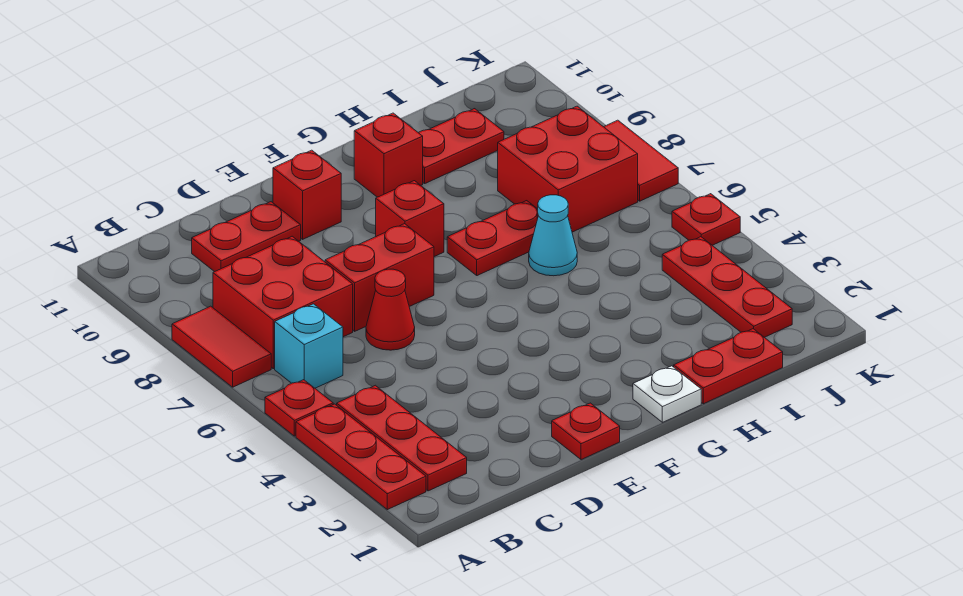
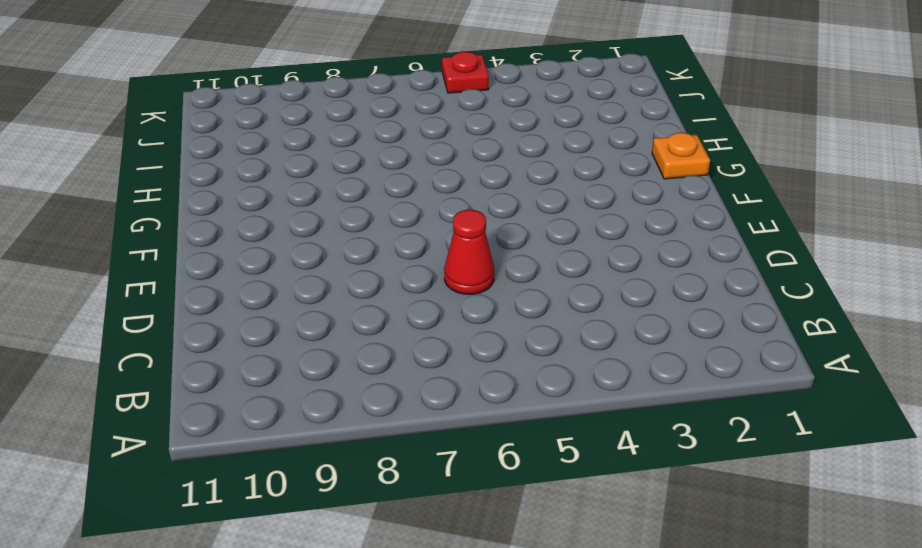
orange plate G1 level 1 -> white plate G1 level 1
none -> red plate A2:A4 level 1
none -> red plate A5 level 1
none -> red tile A7:A8 level 1

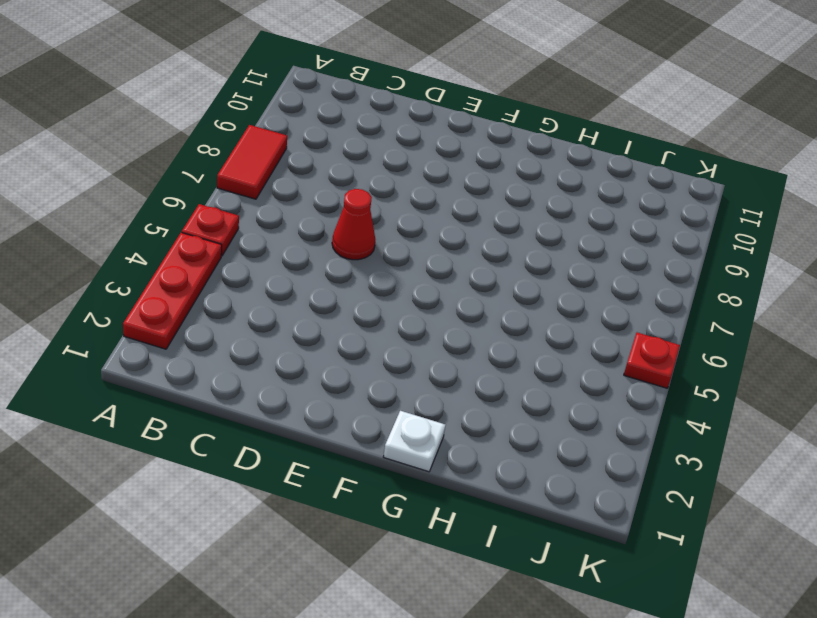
none -> red plate B2:B4 level 1
none -> cyan brick B6 level 1
none -> red brick B7:C8 level 1

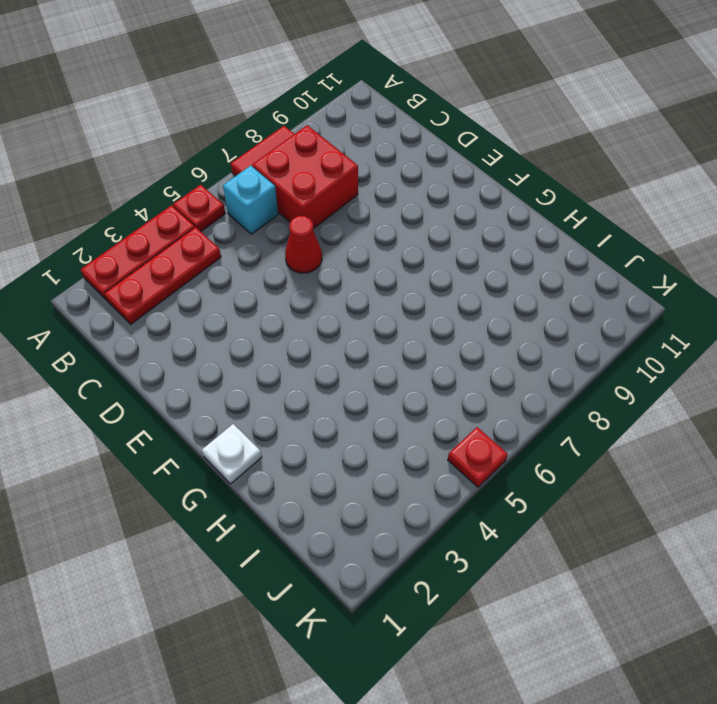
none -> red plate C10:D10 level 1
none -> red brick D7:E7 level 1
none -> red plate E1 level 1

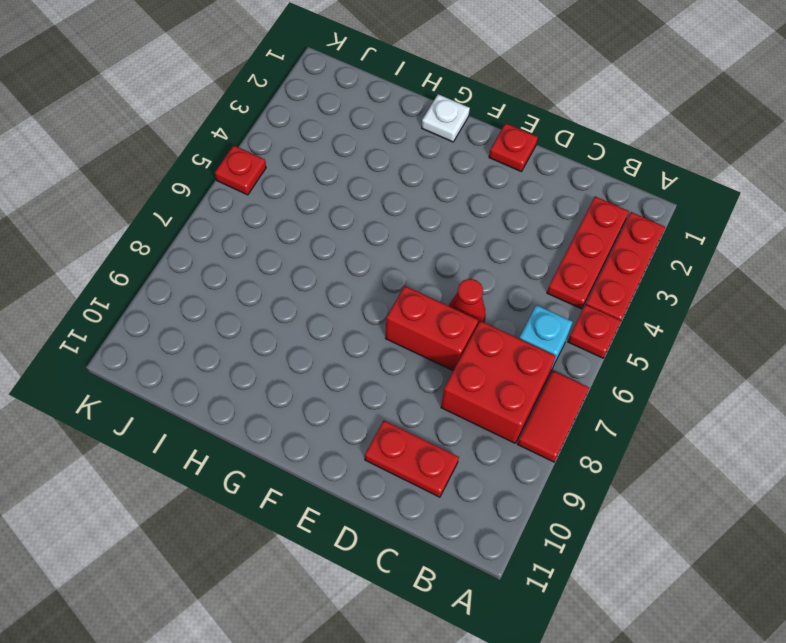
none -> red brick E10 level 1
none -> red brick F8 level 1
none -> red plate G7:H7 level 1

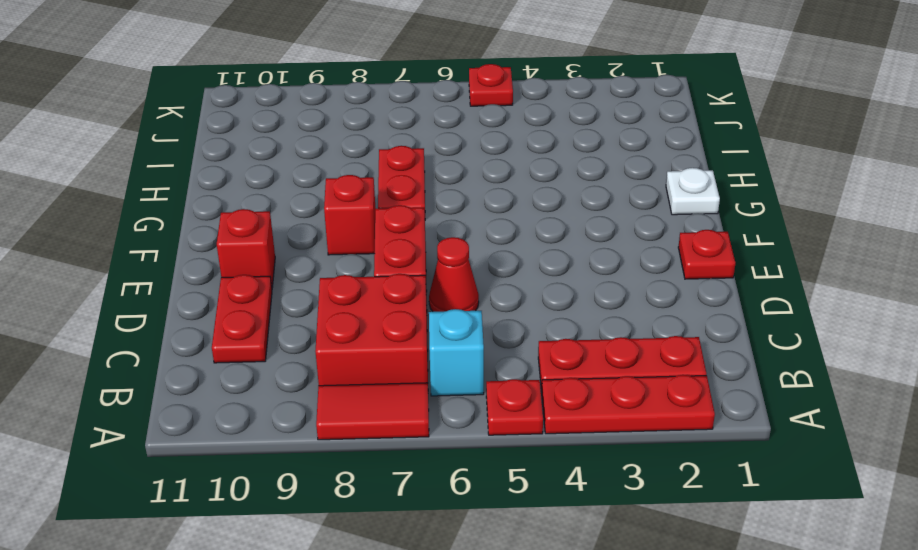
none -> red brick G10 level 1
none -> red plate H1:I1 level 1
none -> cyan cone H6 level 1

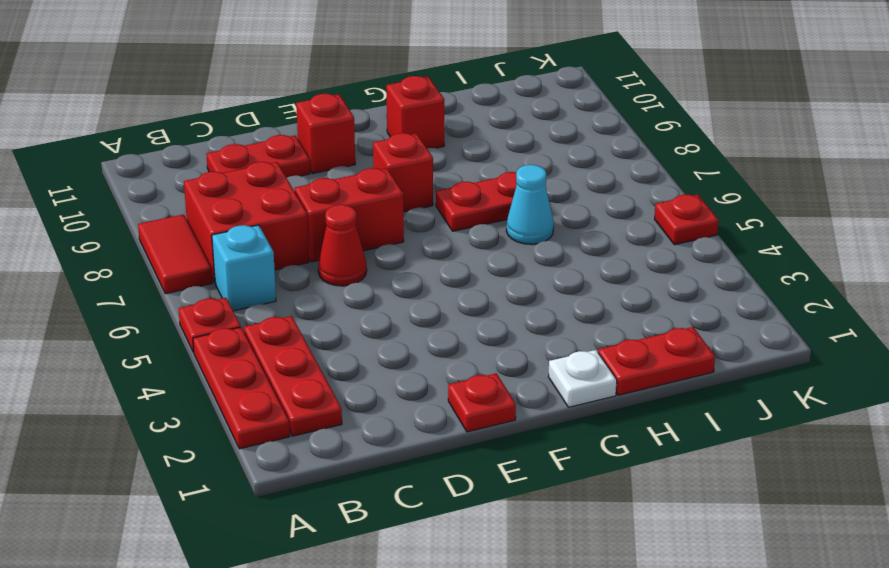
none -> red plate H10:I10 level 1
none -> red brick I7:J8 level 1
none -> red plate J2:J4 level 1

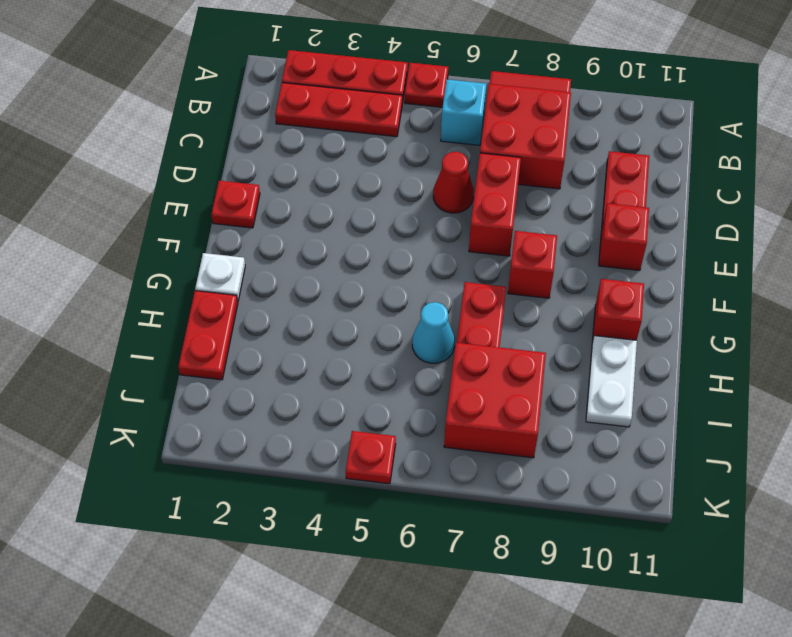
white plate H10:I10 level 1 -> red plate H10:I10 level 1
none -> red plate J2:J4 level 1
none -> red tile K7:K8 level 1

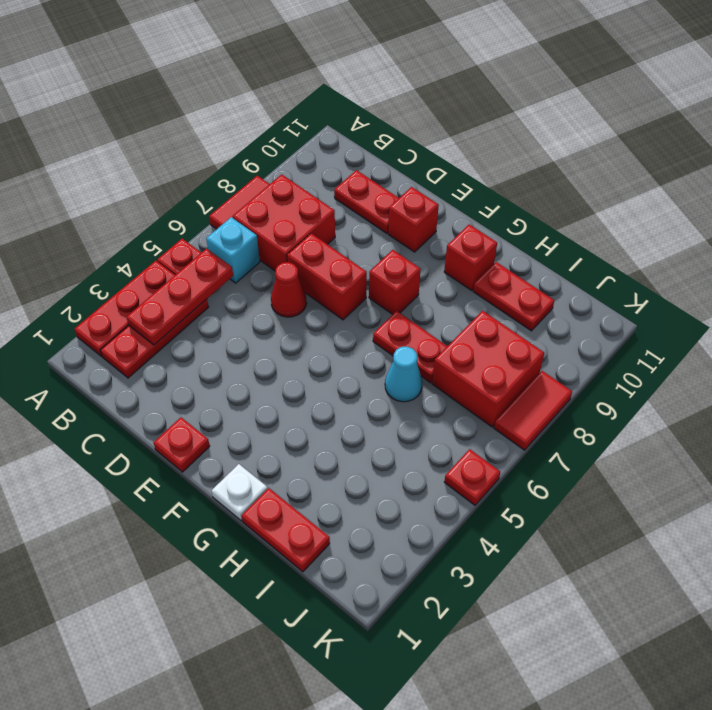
red plate B3:B5 level 2 -> red plate J2:J4 level 1

